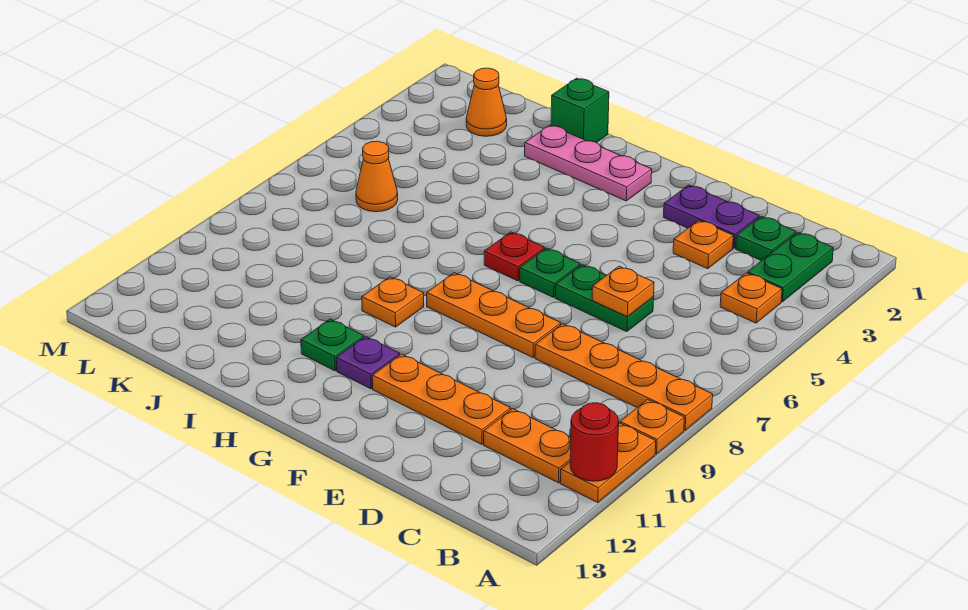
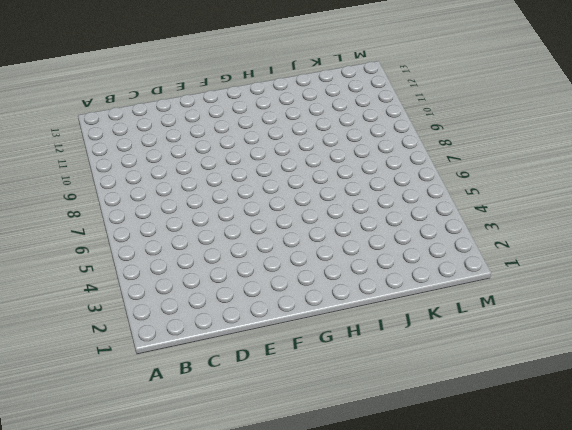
none -> orange plate A8:D8 level 1
none -> orange plate A9 level 1
none -> orange plate A10:A11 level 1

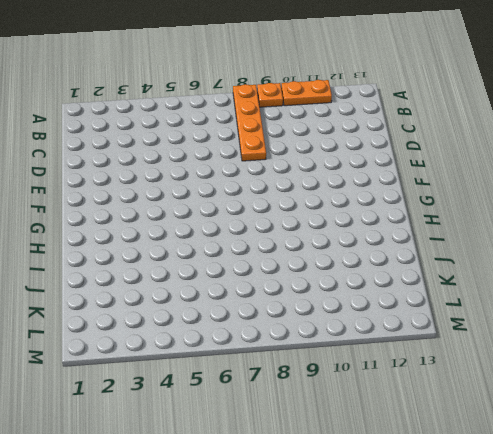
none -> green plate B2:B3 level 1
none -> orange plate B4 level 1
none -> orange plate B11:C11 level 1

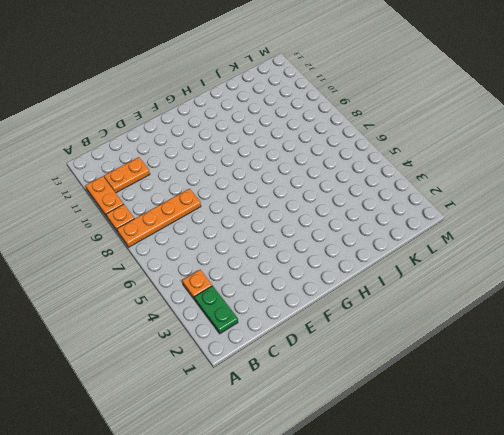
none -> green plate C2 level 1
none -> purple plate D2:E2 level 1
none -> orange plate D3 level 1

